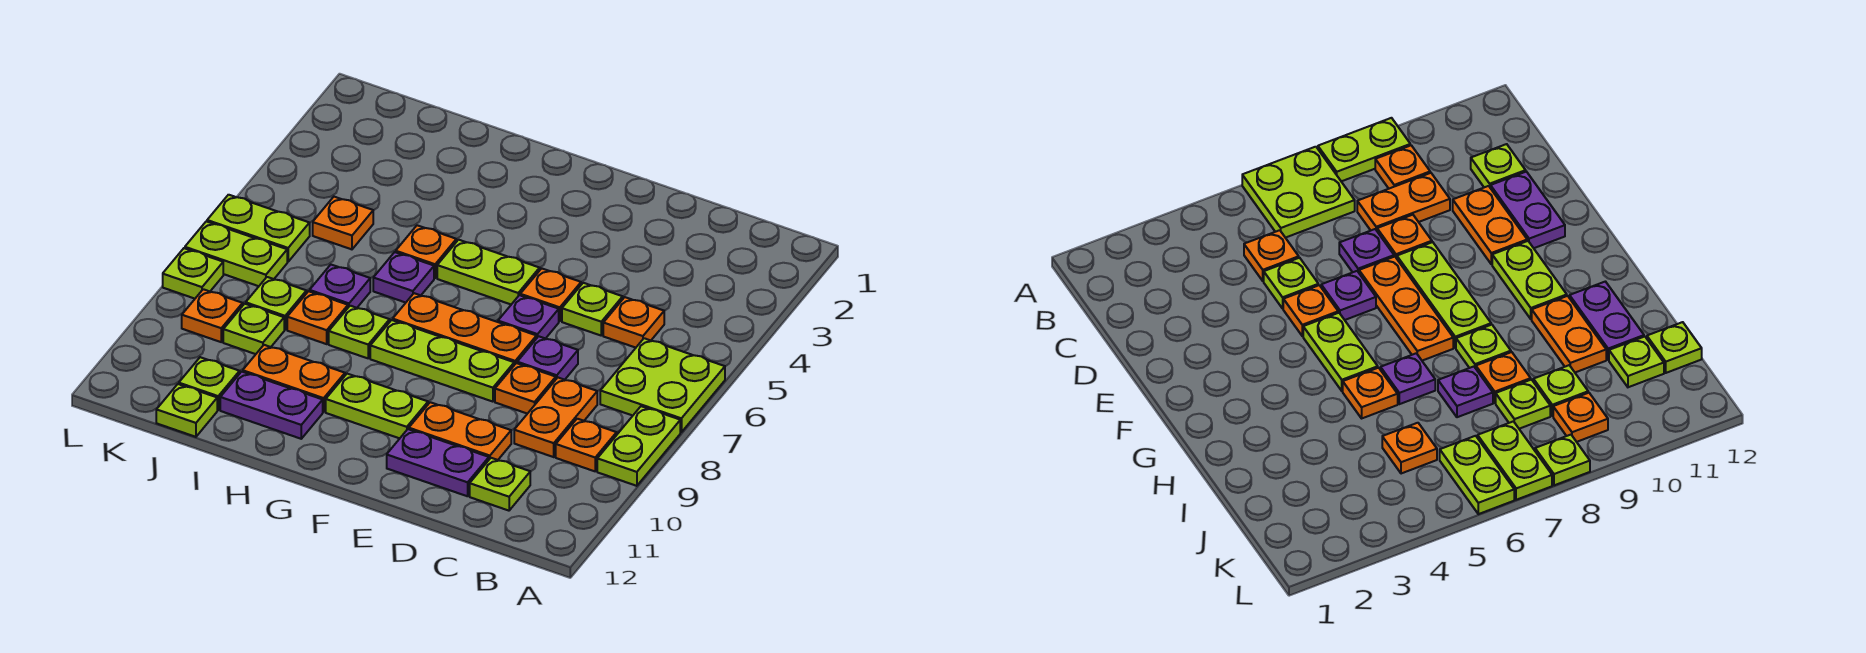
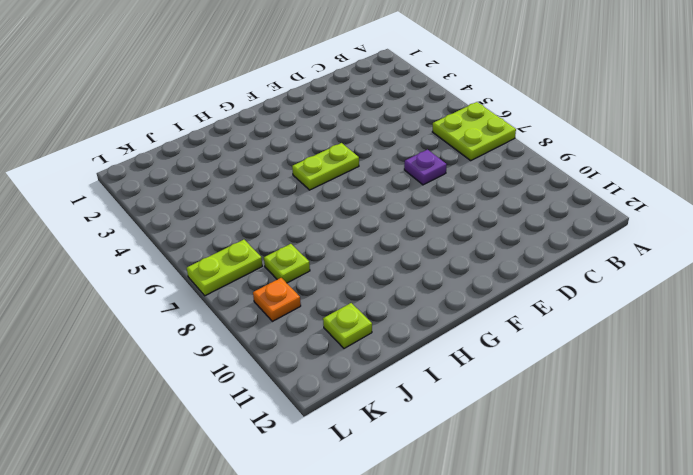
none -> lime plate A8:A9 level 1
none -> orange plate B9 level 1
none -> orange plate C5 level 1
none -> orange plate C8:C9 level 1

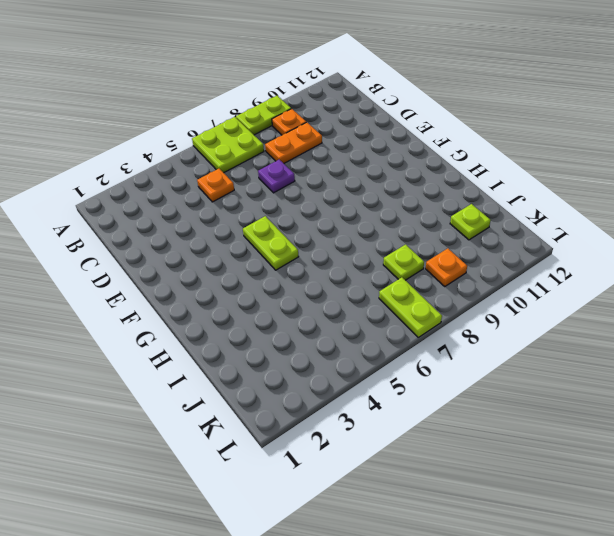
none -> lime plate C11 level 1
none -> lime plate D5 level 1
none -> orange plate D8 level 1
none -> orange plate D10:E10 level 1

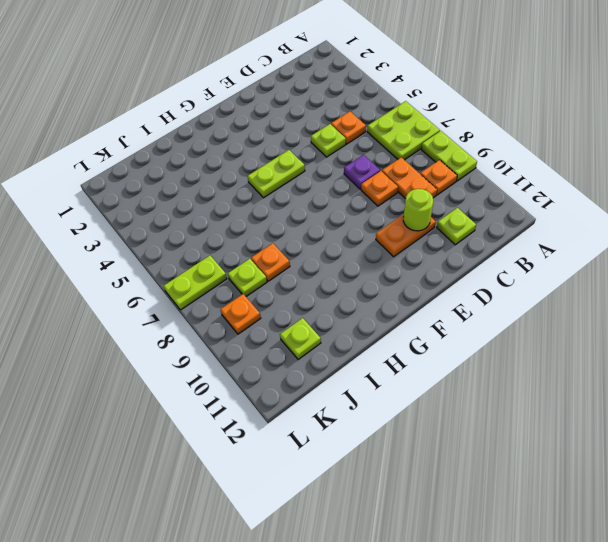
lime round brick D10 level 2 -> none
none -> purple plate D11:E11 level 1
none -> orange plate E5 level 1
none -> purple plate E6 level 1
none -> orange plate E7:G7 level 1

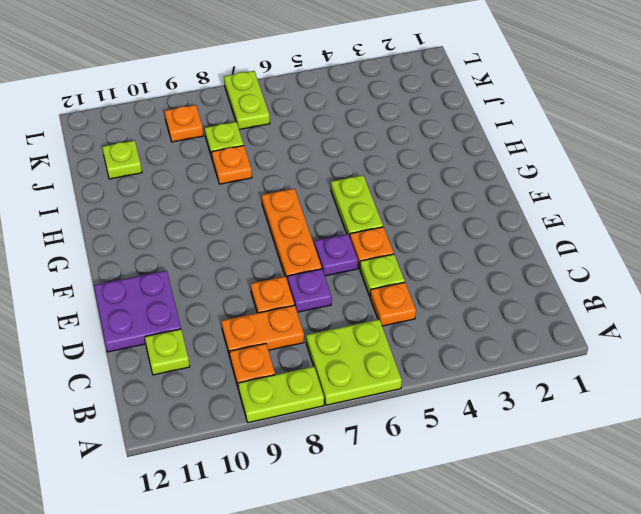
purple plate D11:E12 level 1 -> purple plate D11:E11 level 1
none -> orange plate D10:E10 level 1
none -> lime plate E8:G8 level 1
none -> lime plate F10:G10 level 1
none -> orange plate H5 level 1

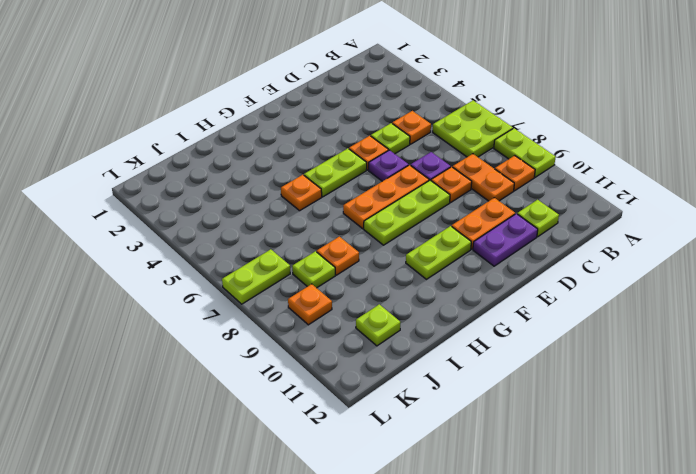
none -> purple plate H6 level 1
none -> lime plate H8 level 1
none -> orange plate H10:I10 level 1
none -> purple plate H11:I11 level 1

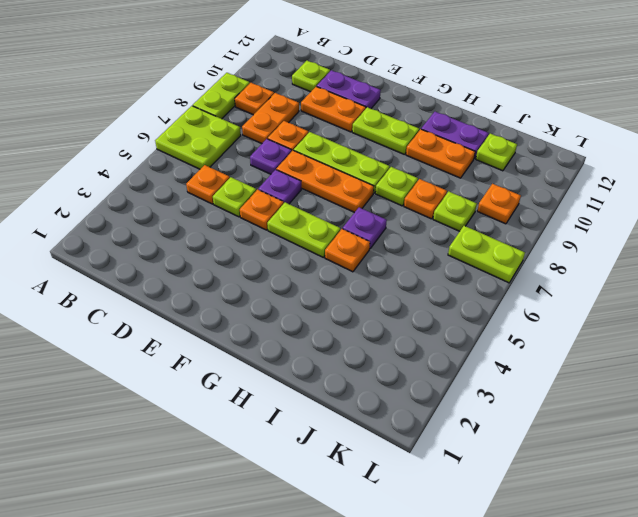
none -> purple plate I7 level 1
none -> orange plate J5 level 1
none -> lime plate J9 level 1
none -> lime plate J12 level 1

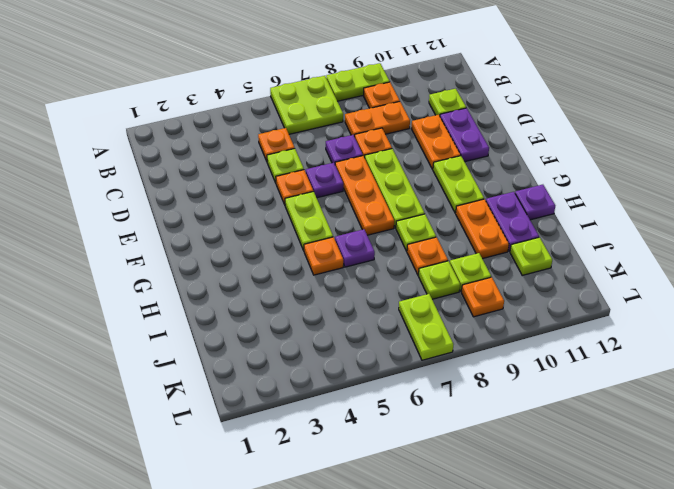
purple plate H12 level 1 -> purple plate I7 level 1
none -> orange plate J5 level 1
none -> lime plate J12 level 1
none -> lime plate K6:L6 level 1
none -> lime plate L8 level 1

